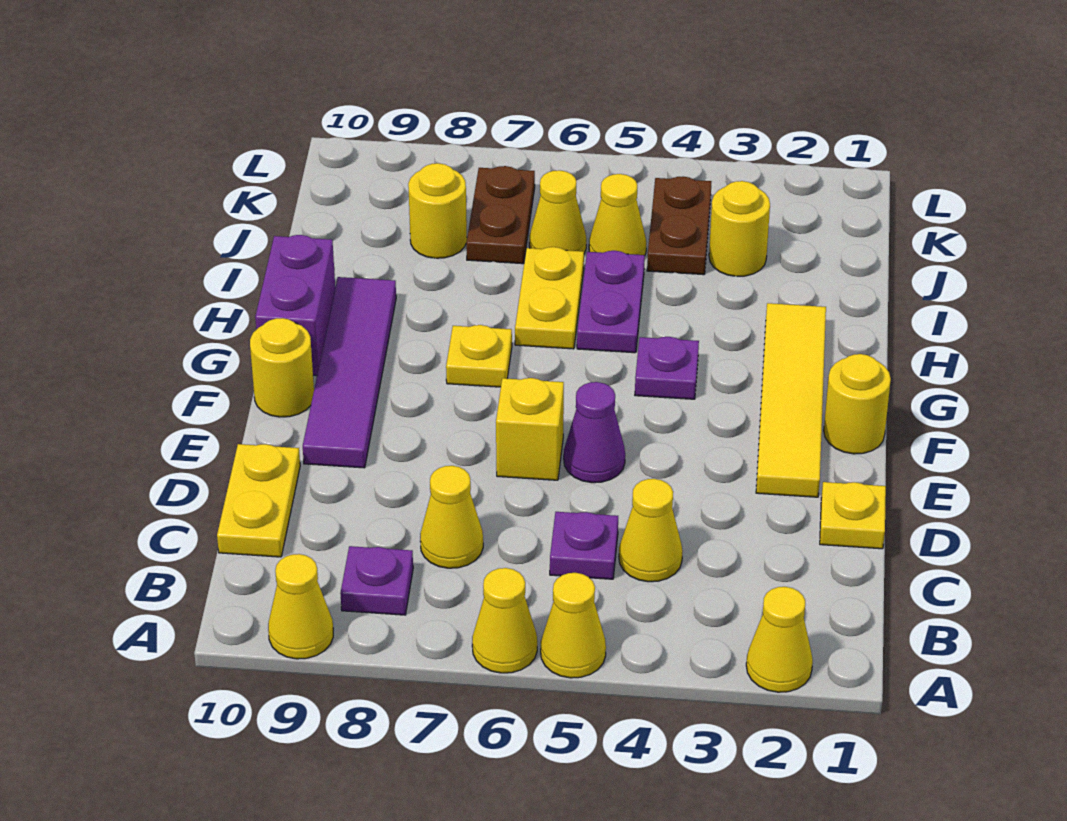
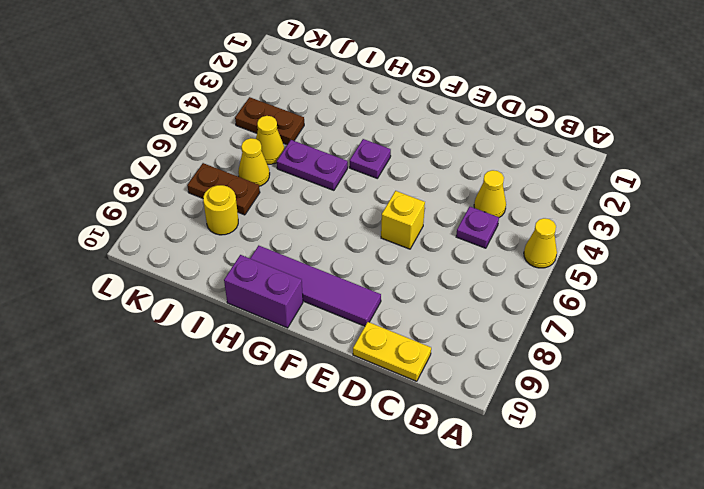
none -> yellow cone A2 level 1
none -> yellow cone A6 level 1
none -> yellow cone A9 level 1

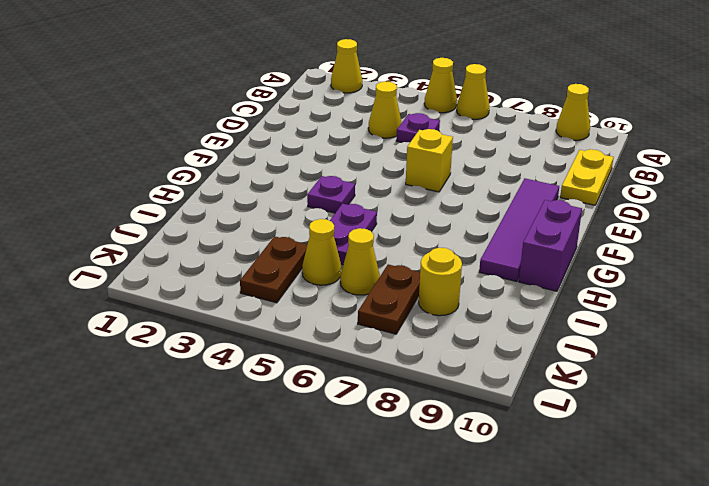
none -> purple plate B8 level 1
none -> yellow cone C7 level 1
none -> yellow plate D1 level 1

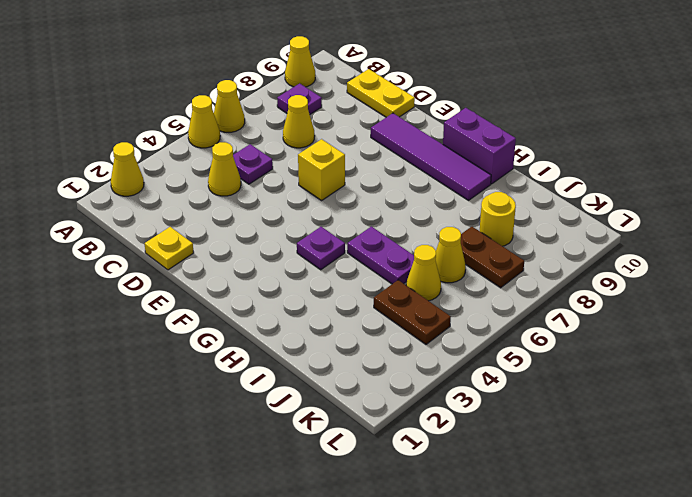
none -> yellow tile E2:H2 level 1
none -> purple cone E5 level 1
none -> yellow round brick F1 level 1

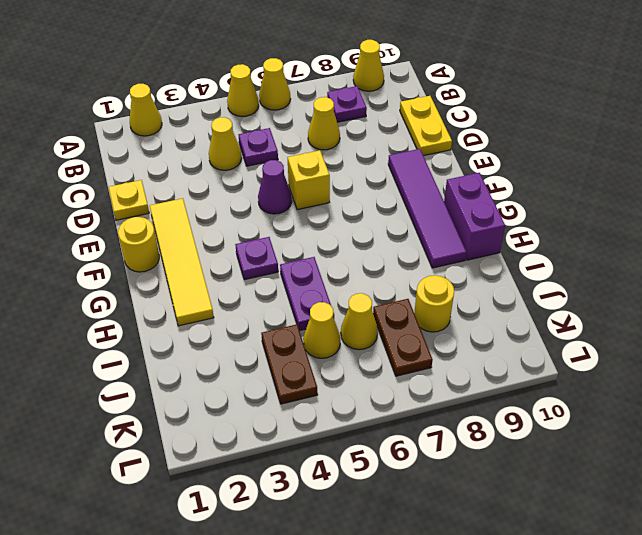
none -> yellow round brick F10 level 1
none -> yellow plate G7 level 1
none -> yellow plate H6:I6 level 1

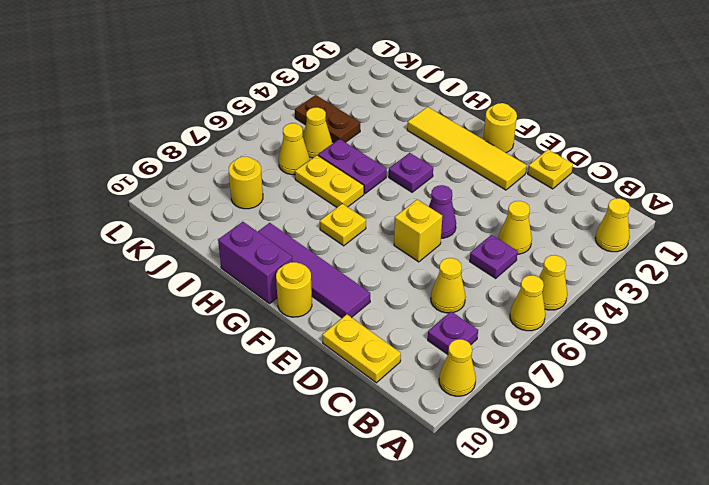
none -> yellow round brick J3 level 1
none -> brown plate J7:K7 level 1

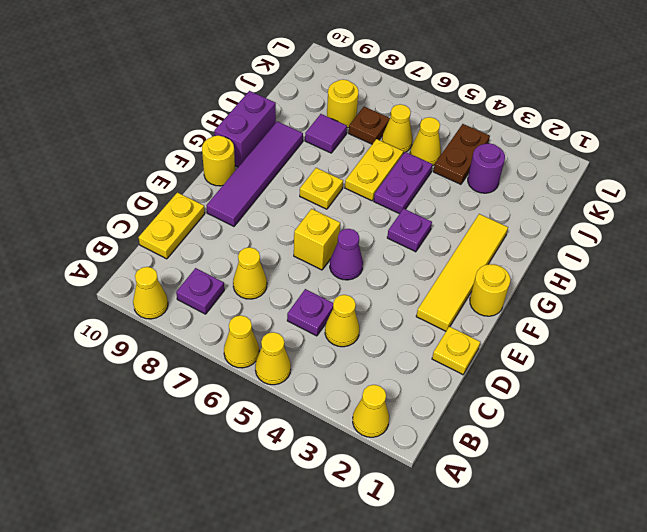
purple tile I8 level 1 -> none
purple round brick J3 level 1 -> yellow round brick J3 level 1
brown plate J7 level 1 -> brown plate J7:K7 level 1

